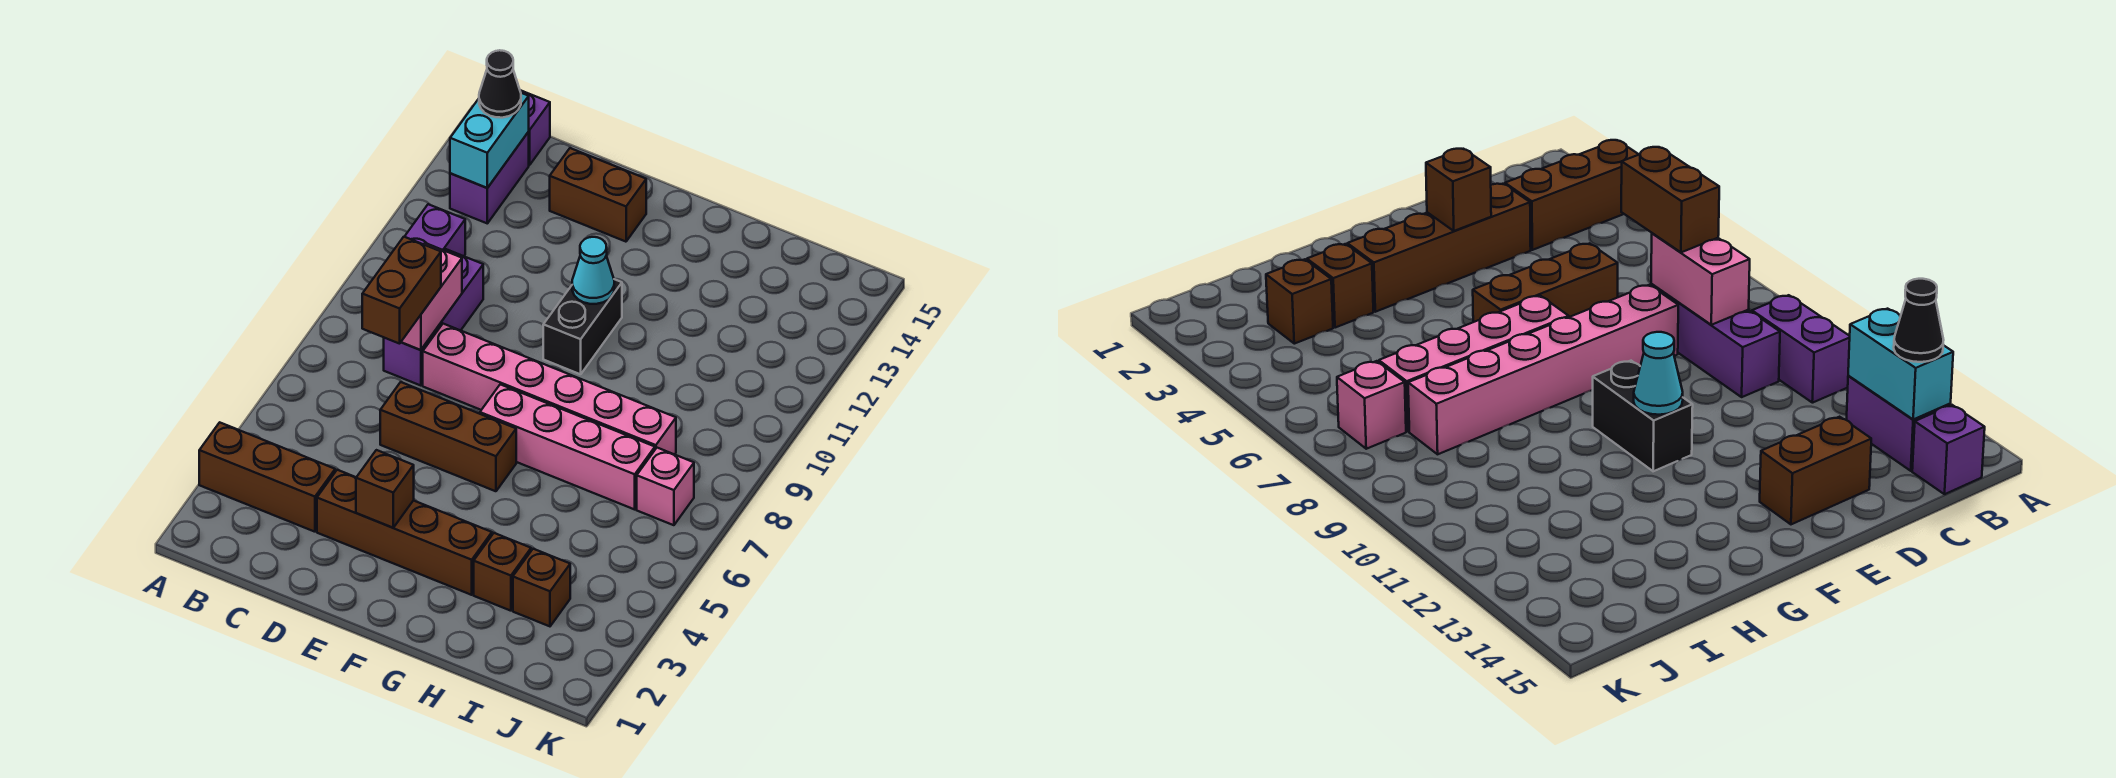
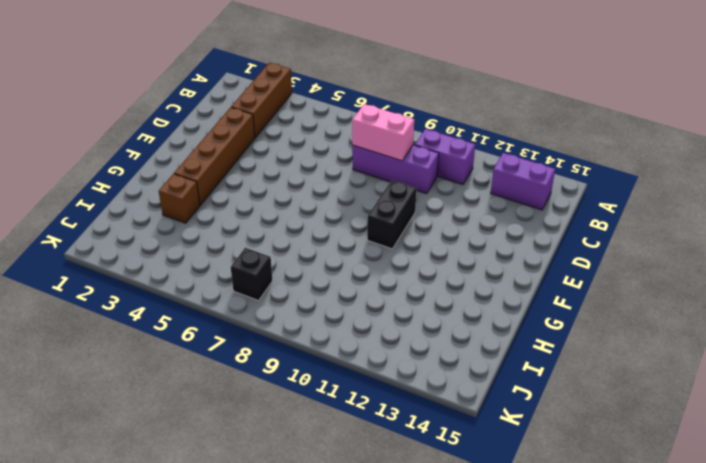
black brick E10:F10 level 1 -> black brick F10:F11 level 1
black brick J7 level 1 -> pink brick J7 level 1
none -> purple brick B15 level 1
none -> brown brick D6:F6 level 1
none -> pink brick D8:I8 level 1

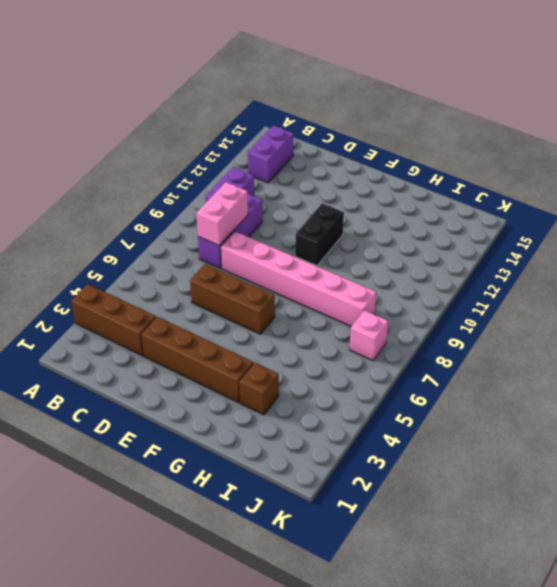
none -> purple brick B15 level 1
none -> brown brick D14:E14 level 1
none -> pink brick F7:I7 level 1

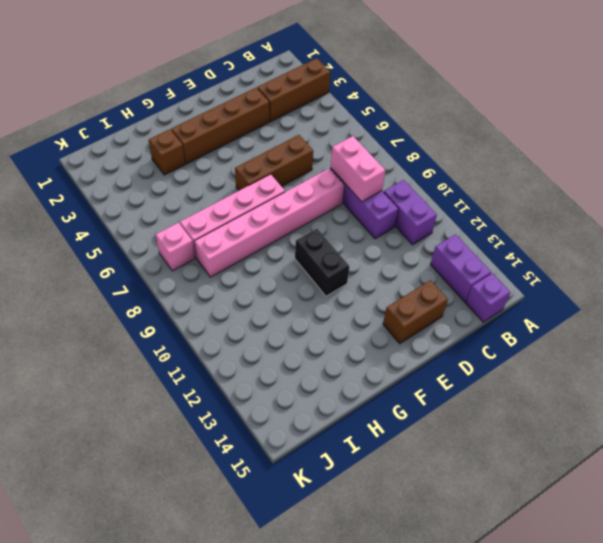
none -> brown brick I3 level 1
none -> cyan brick B13:B14 level 2
none -> brown brick E3 level 2

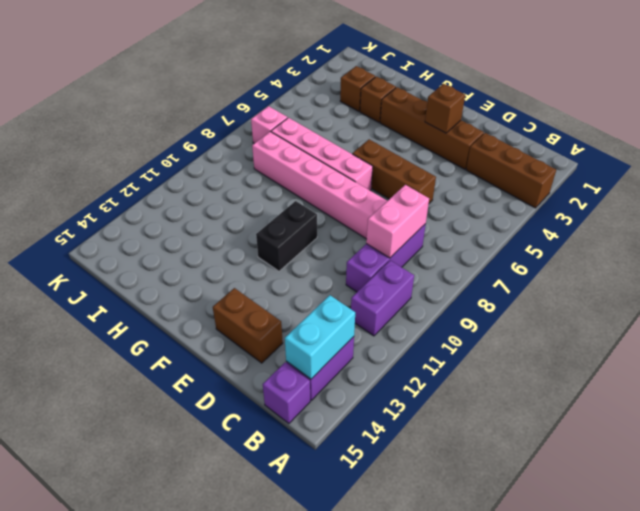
none -> cyan cone F11 level 2
none -> black cone B14 level 3
none -> brown brick C7:C8 level 3

